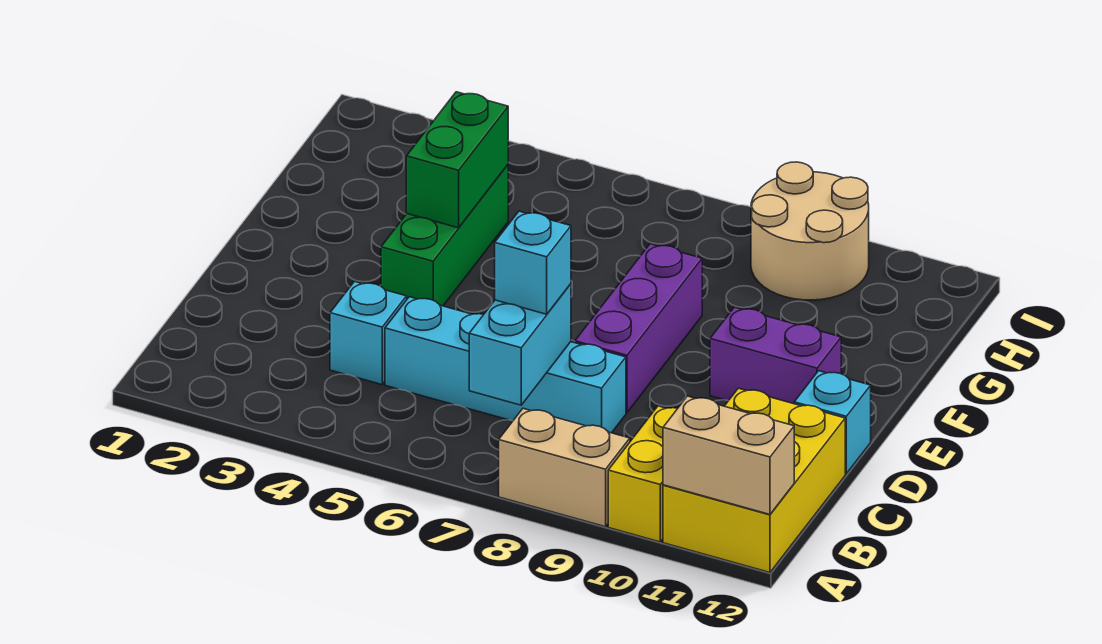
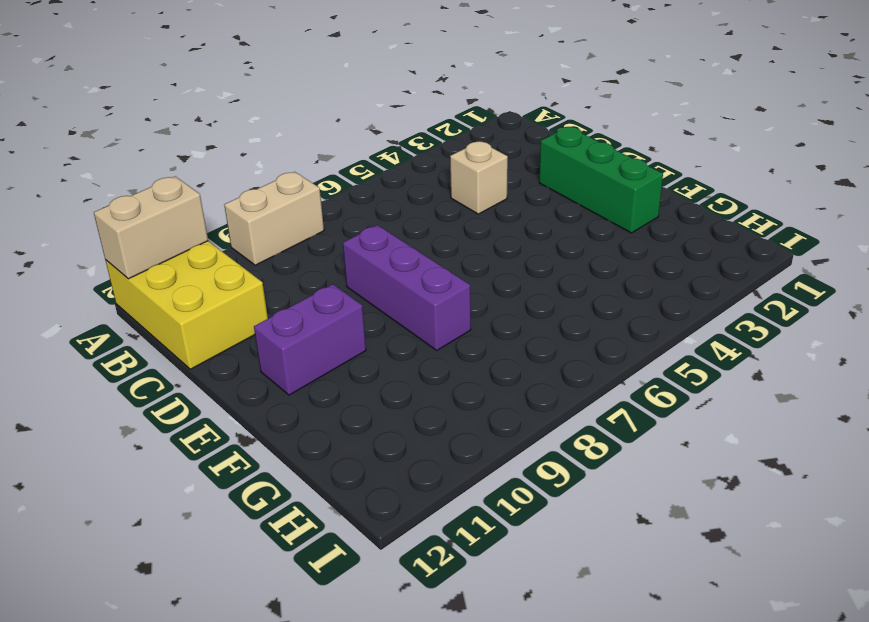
tan brick C4 level 1 -> cyan brick C4 level 1
green brick D2:F2 level 1 -> green brick E4:G4 level 1
none -> yellow brick A10:B10 level 1
none -> cyan brick C5:C8 level 1
none -> cyan brick D12 level 1

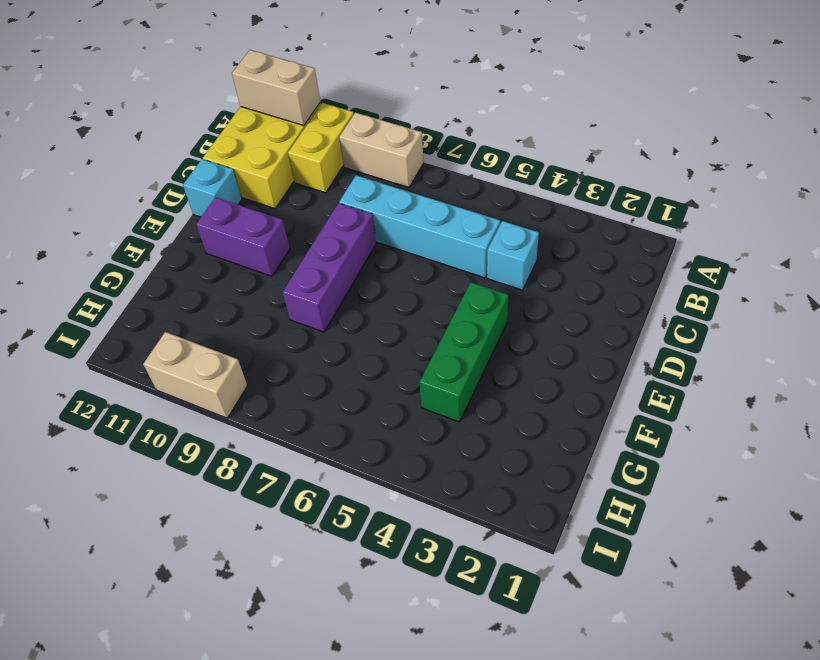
tan brick I9:I10 level 1 -> tan round brick H9:I10 level 1
none -> cyan brick B7:C7 level 2
none -> green brick F4:G4 level 2
none -> cyan brick C7 level 3

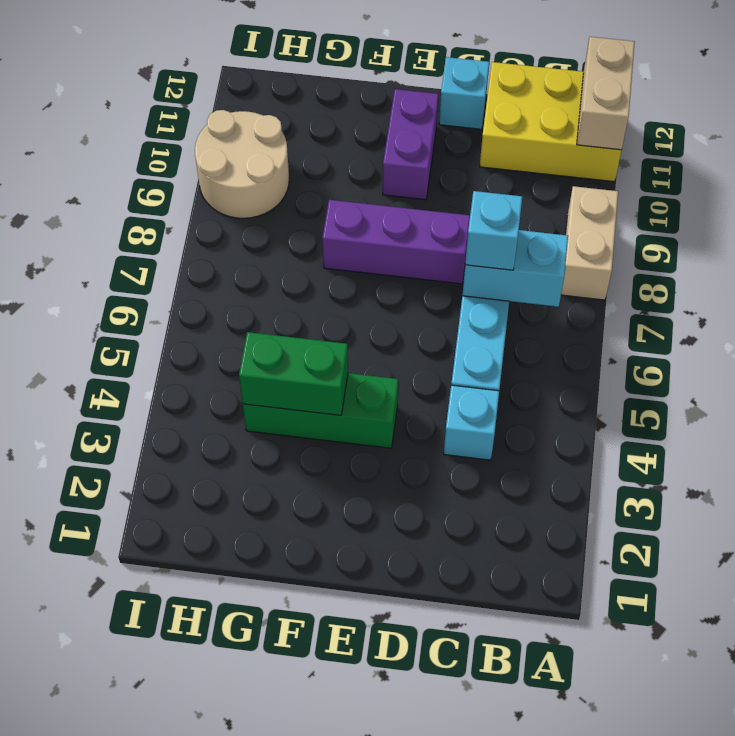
none -> yellow brick A10:B10 level 1

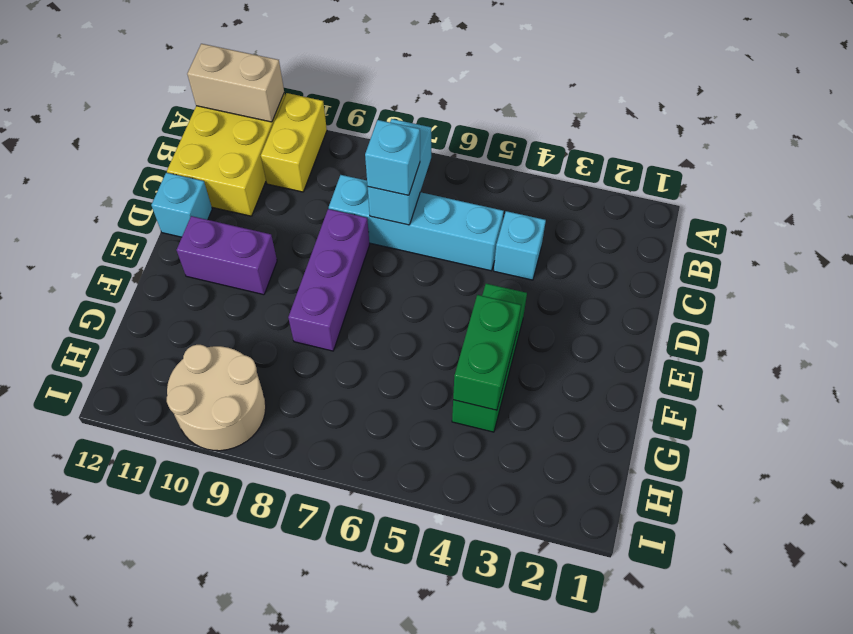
none -> tan brick A8:A9 level 1

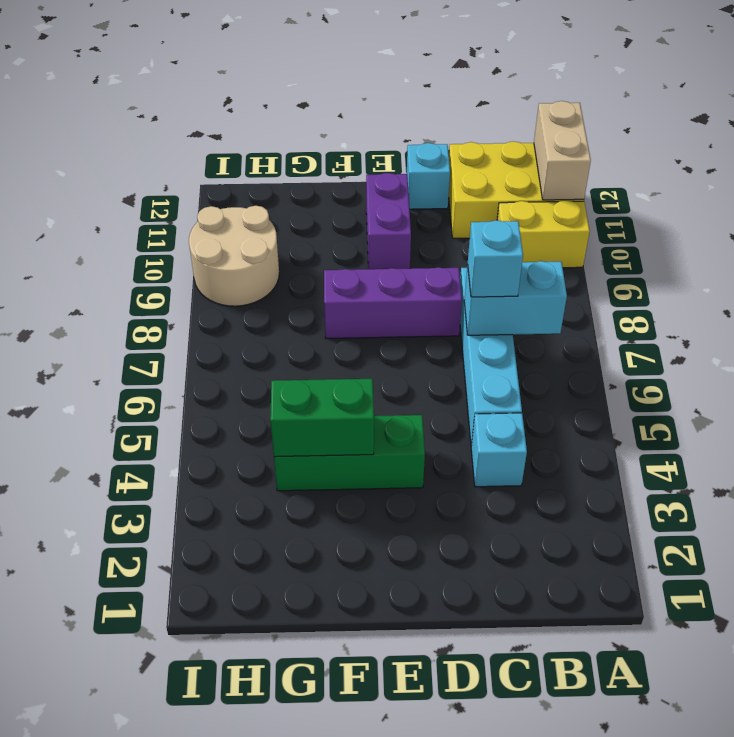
none -> tan brick A8:A9 level 1

